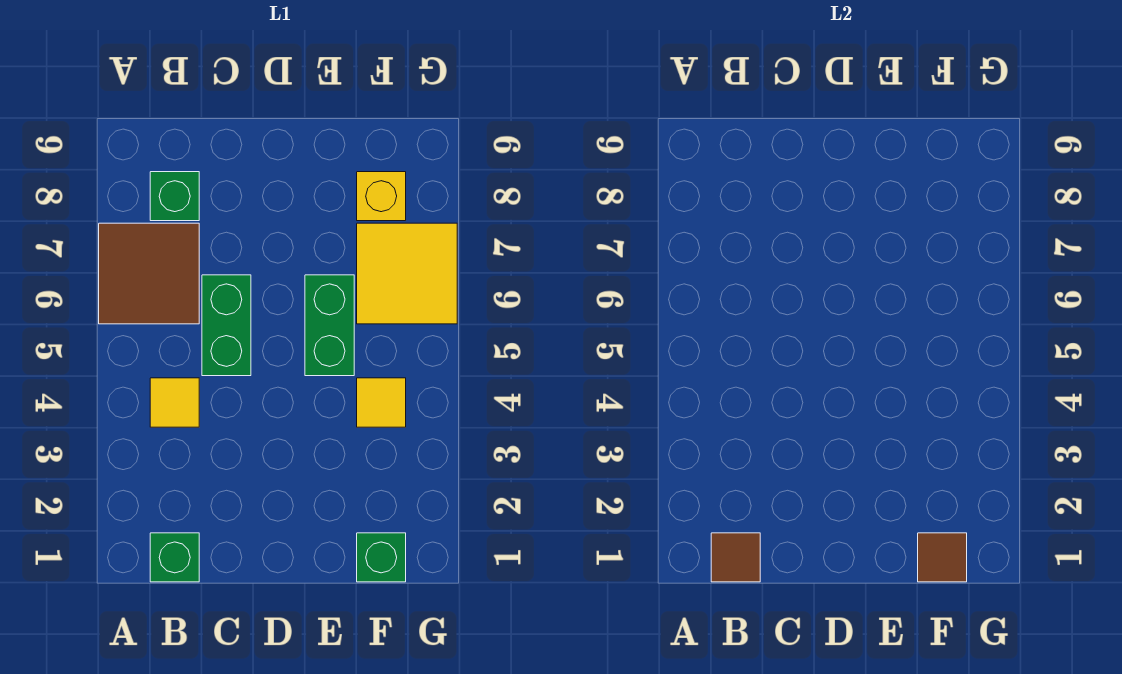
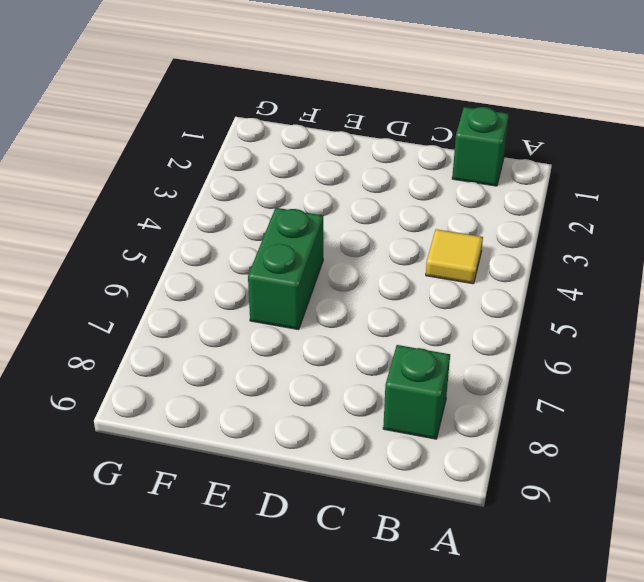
none -> brown tile A6:B7 level 1
none -> green brick C5:C6 level 1
none -> green brick F1 level 1

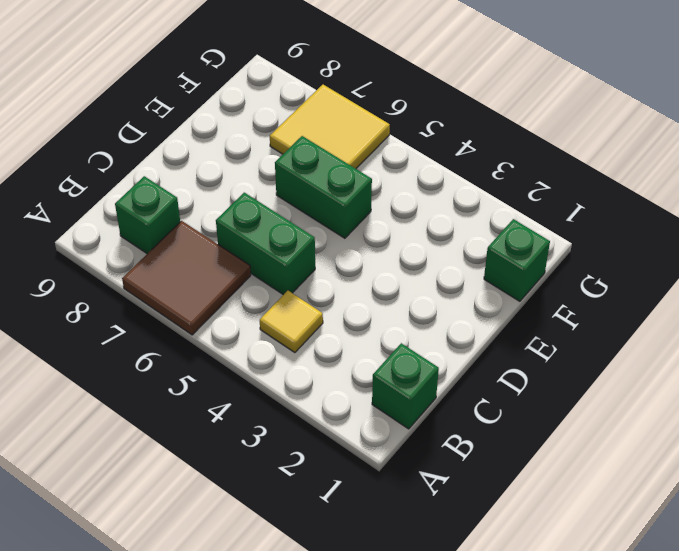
none -> yellow tile F4 level 1
none -> yellow brick F8 level 1
none -> brown tile B1 level 2

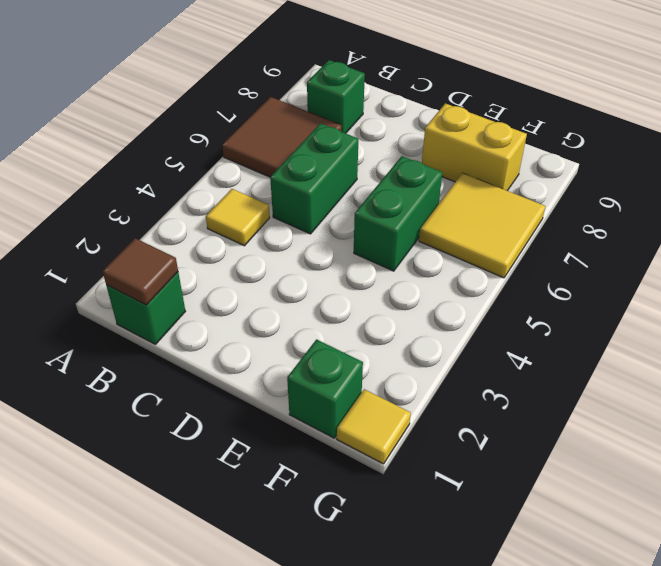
yellow brick E8:F8 level 1 -> yellow brick F8 level 1
yellow tile G1 level 1 -> yellow tile F4 level 1
none -> brown tile F1 level 2

